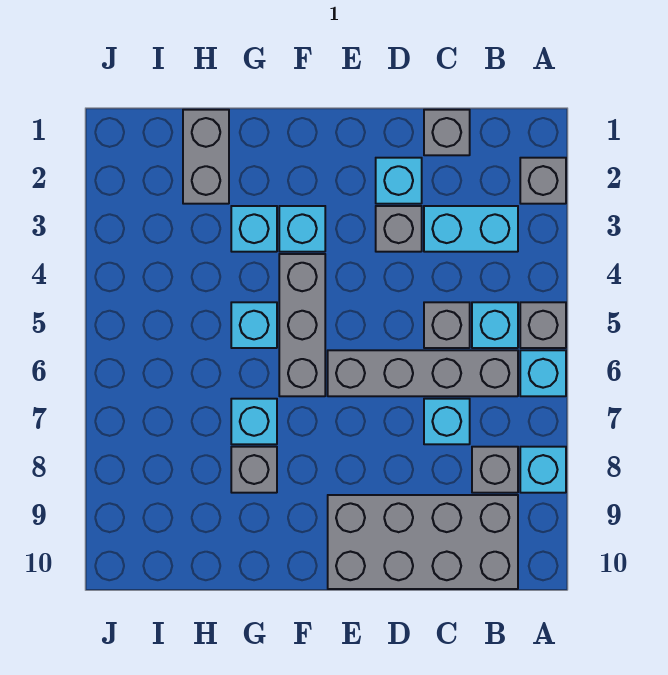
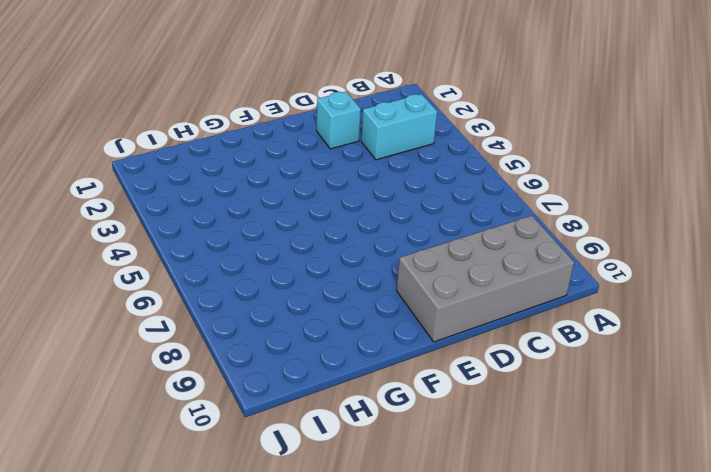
none -> grey brick A2 level 1
none -> grey brick A5 level 1
none -> cyan brick A6 level 1

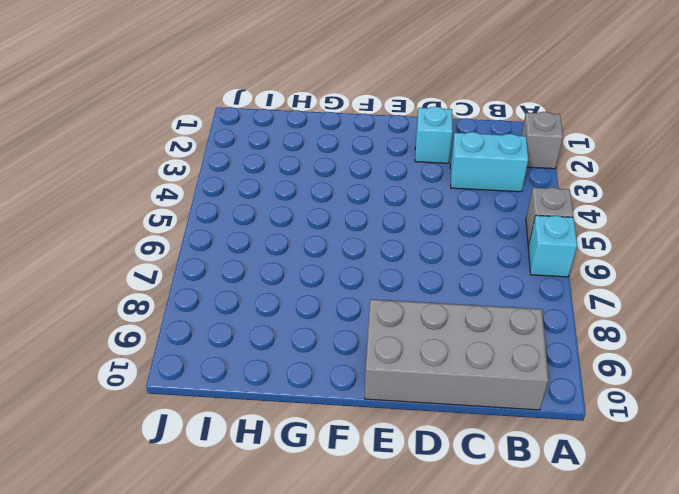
none -> cyan brick A8 level 1
none -> cyan brick B5 level 1
none -> grey brick B6:E6 level 1

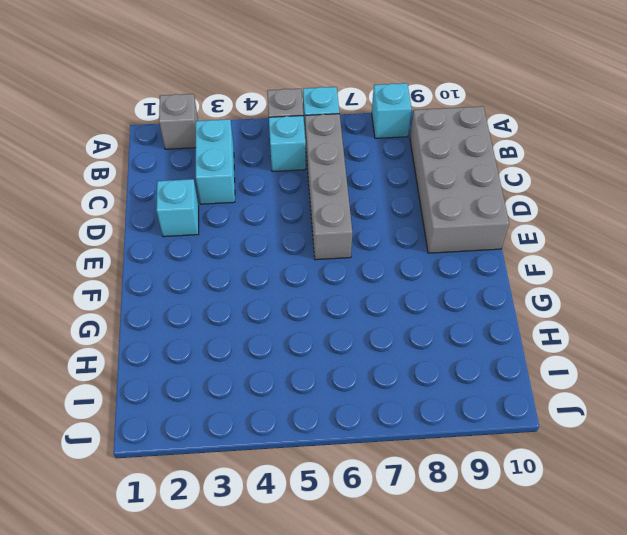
none -> grey brick B8 level 1
none -> grey brick C1 level 1
none -> grey brick C5 level 1

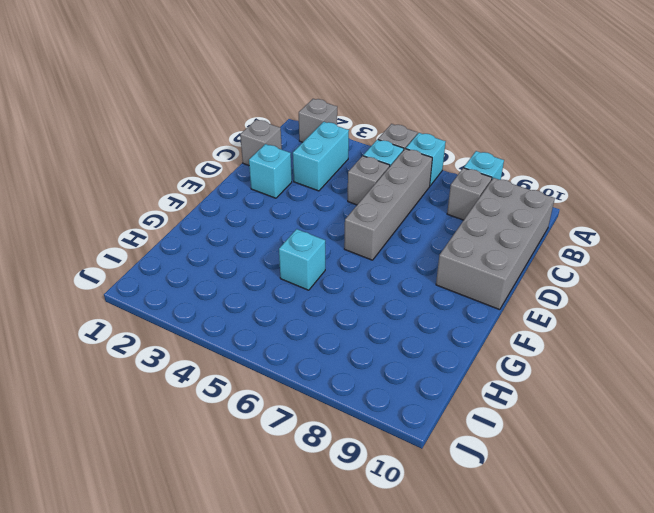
none -> cyan brick C7 level 1
none -> grey brick D3 level 1
none -> cyan brick F3 level 1

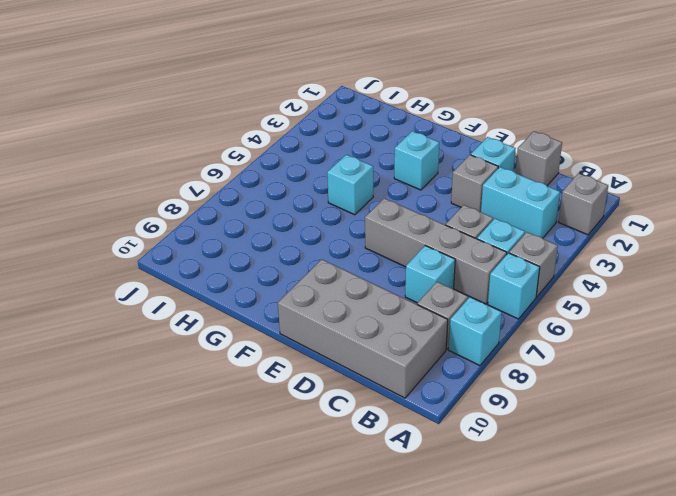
none -> grey brick F4:F6 level 1
none -> cyan brick G3 level 1
none -> cyan brick G7 level 1

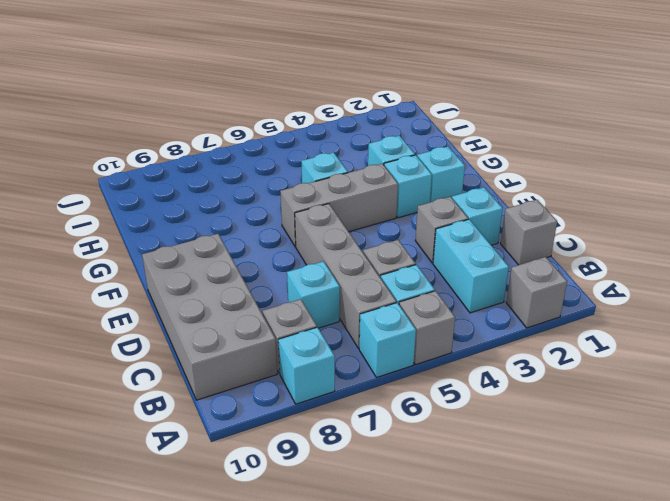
cyan brick F2 level 1 -> cyan brick G7 level 1
none -> grey brick G8 level 1
none -> grey brick H1:H2 level 1

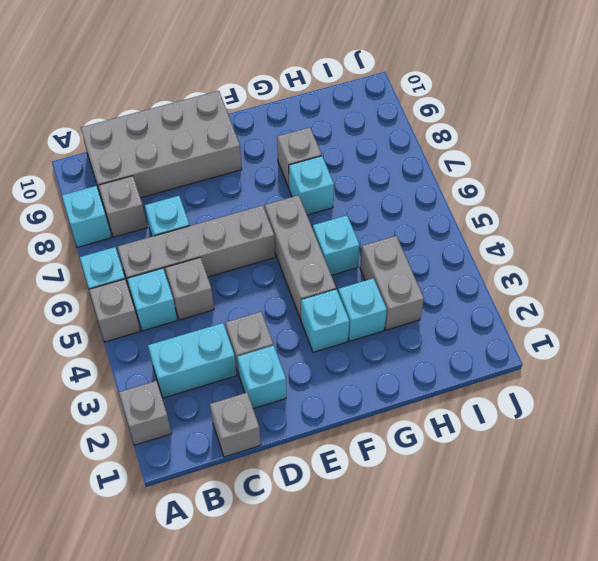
grey brick H3:H4 level 1 -> grey brick H1:H2 level 1

